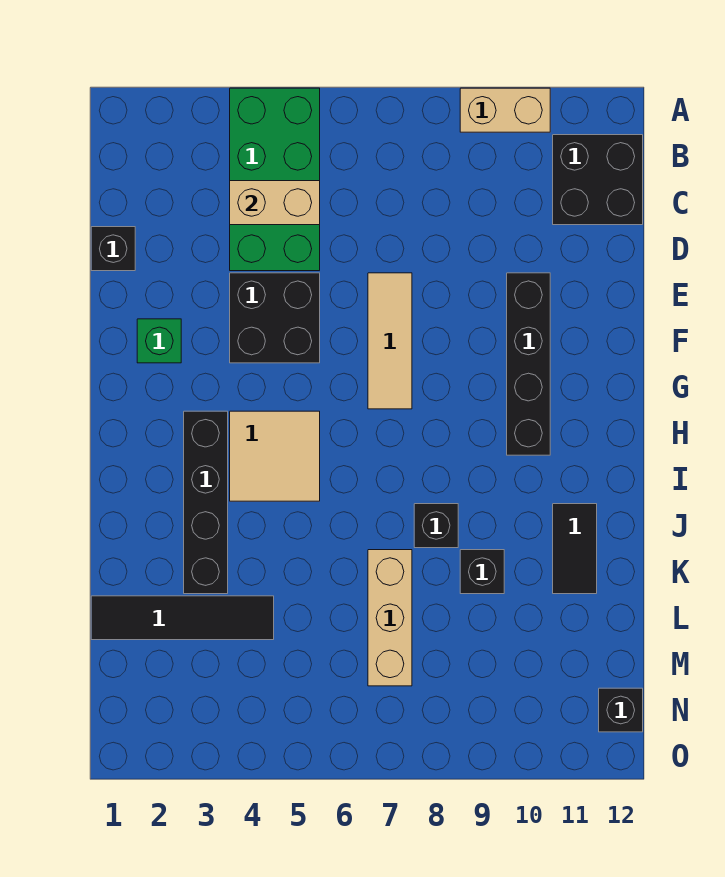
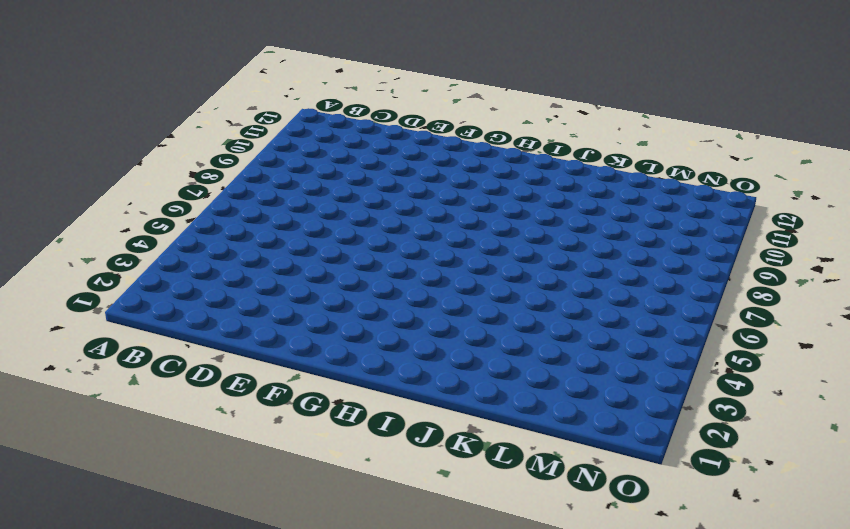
none -> green brick A4:D5 level 1
none -> tan brick A9:A10 level 1
none -> black brick B11:C12 level 1

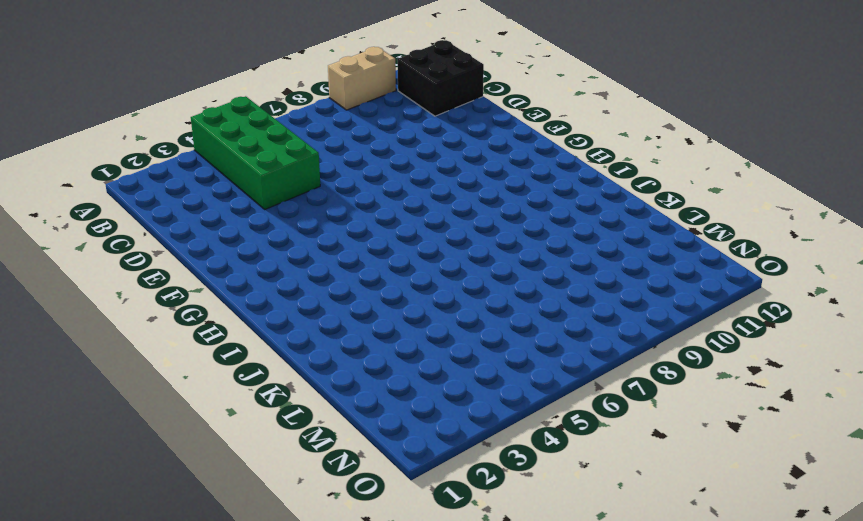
none -> black brick D1 level 1
none -> black brick E4:F5 level 1
none -> tan tile E7:G7 level 1

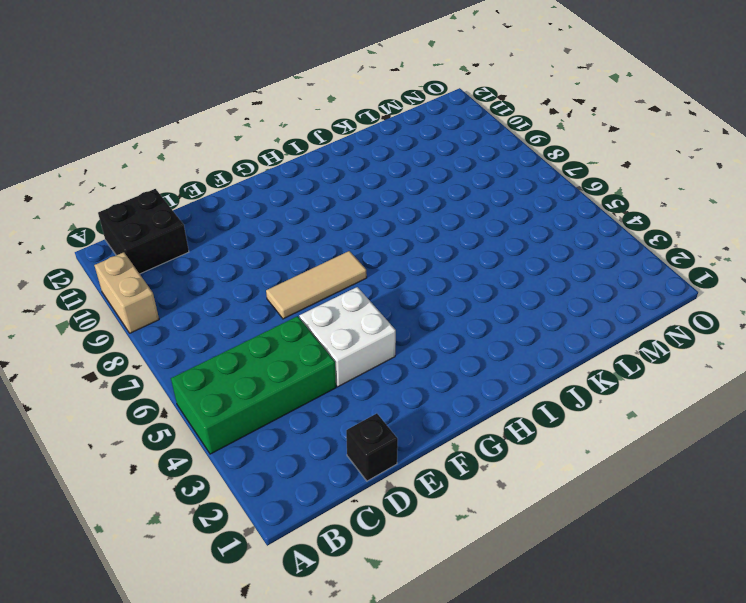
white brick E4:F5 level 1 -> black brick E4:F5 level 1
none -> black brick E10:H10 level 1
none -> green brick F2 level 1
none -> black brick H3:K3 level 1

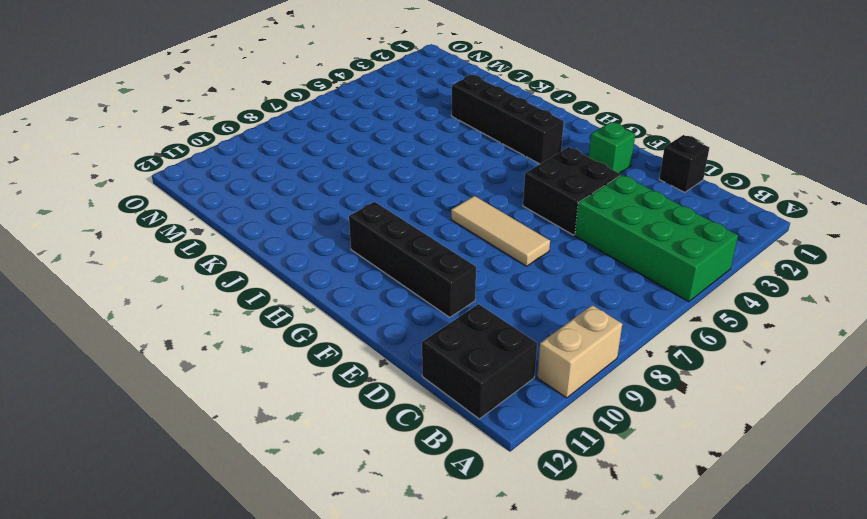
none -> tan tile H4:I5 level 1
none -> black brick J8 level 1
none -> black tile J11:K11 level 1

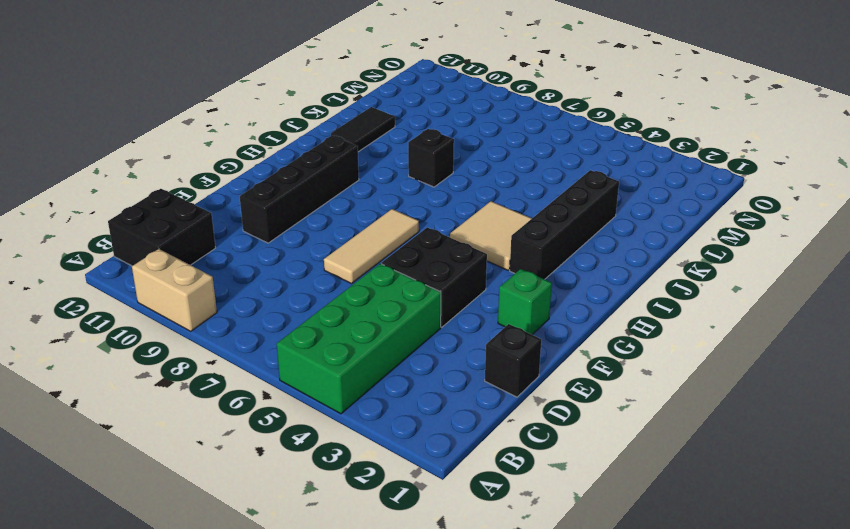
none -> tan brick K7:M7 level 1
none -> black brick K9 level 1
none -> black tile L1:L4 level 1

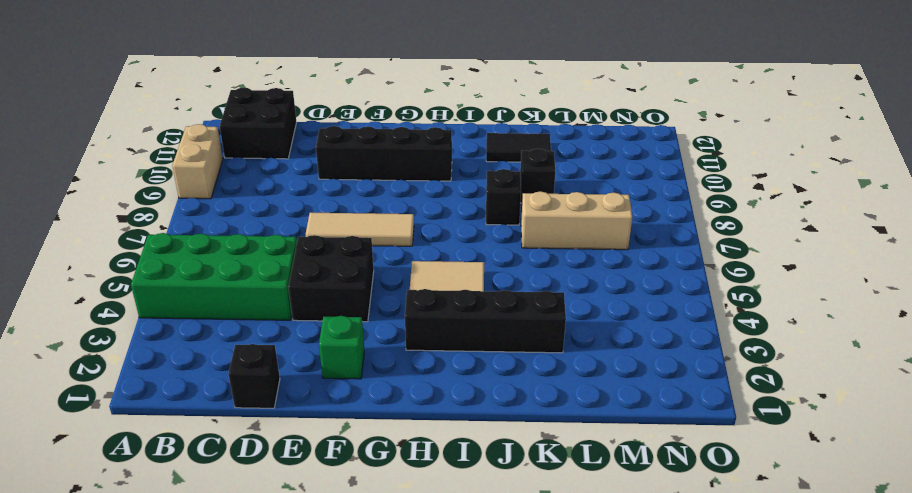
none -> black tile L1:L4 level 1
none -> black brick N12 level 1
none -> tan brick C4:C5 level 2

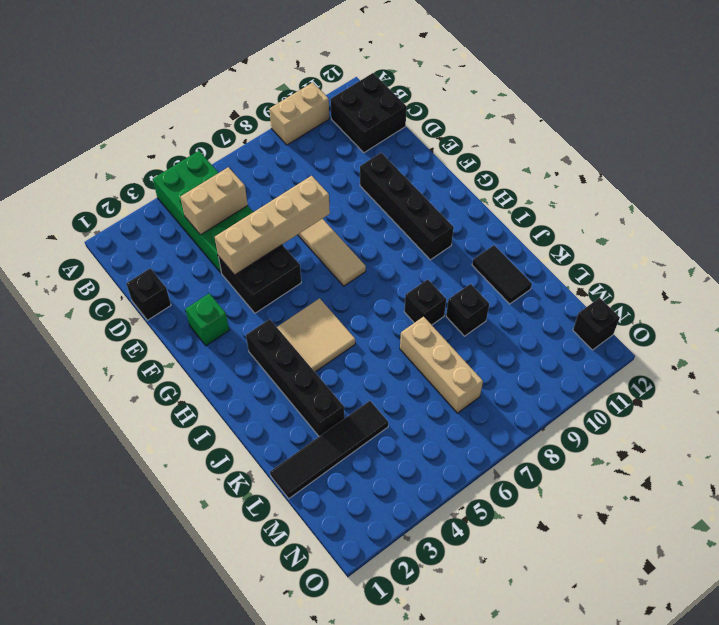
tan brick E4:E7 level 2 -> none

